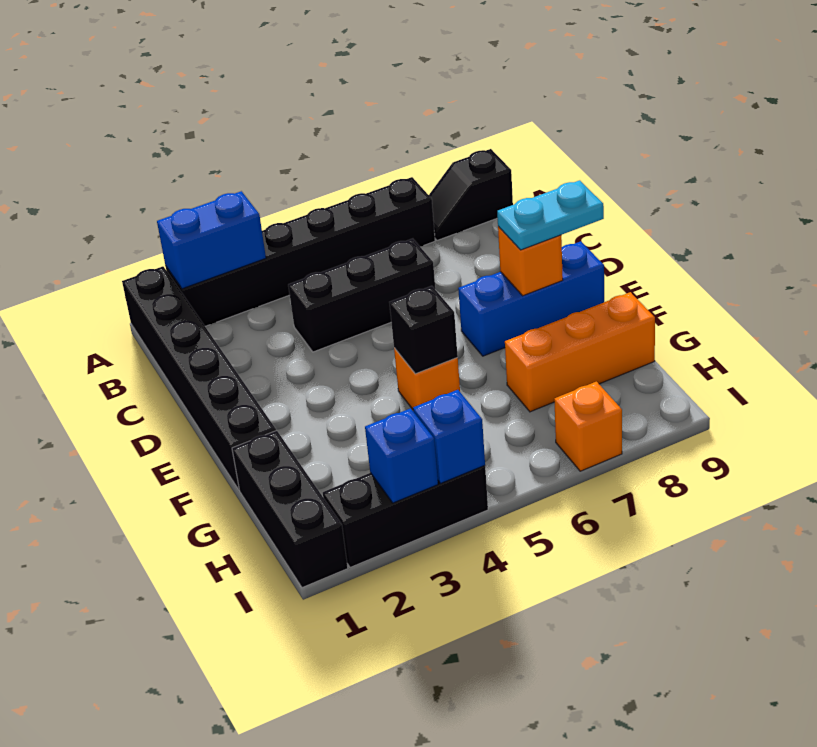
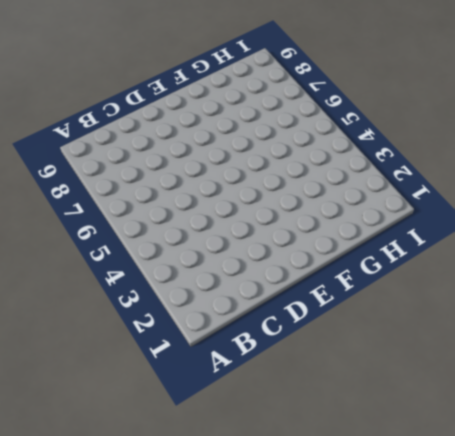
none -> black brick A1:F1 level 1
none -> black brick A2:A7 level 1
none -> black slope A8:A9 level 1 top 9

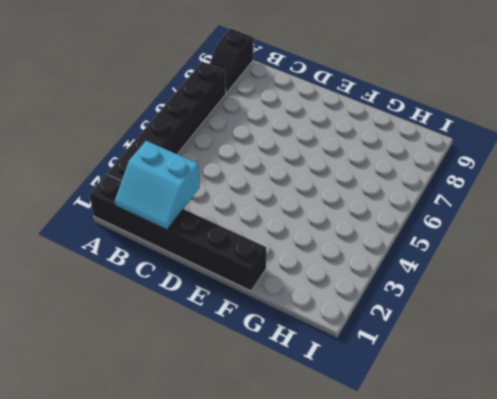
cyan slope B1:C2 level 2 top 2 -> none
none -> black brick C4:C6 level 1
none -> blue brick E7:E9 level 1
none -> orange brick F5 level 1

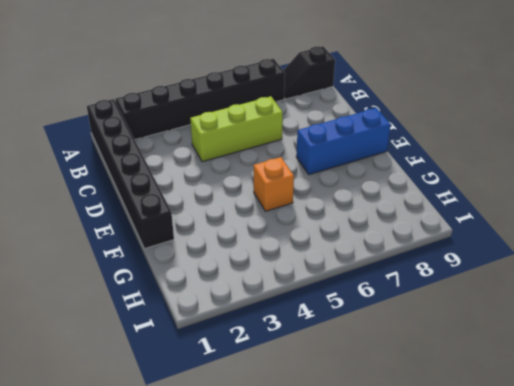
lime brick C4:C6 level 1 -> black brick C4:C6 level 1
none -> black brick G1:I1 level 1
none -> orange brick G7:G9 level 1
none -> black brick I2:I4 level 1

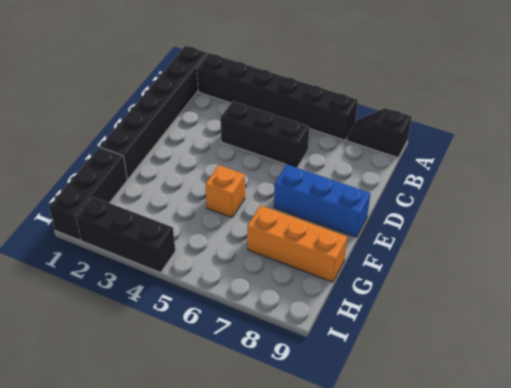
none -> orange brick I7 level 1
none -> blue brick A2:A3 level 2
none -> orange brick E8 level 2

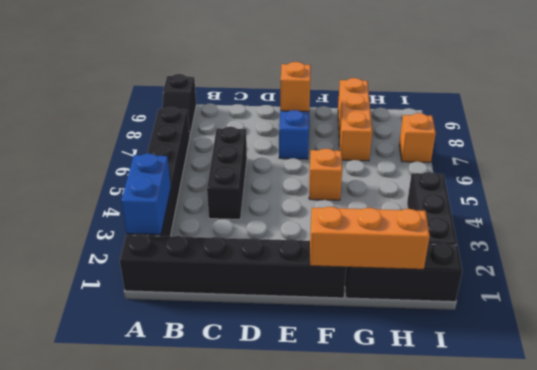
orange brick F1:H1 level 2 -> none
none -> black brick F5 level 2
none -> blue brick I3 level 2
none -> blue brick I4 level 2

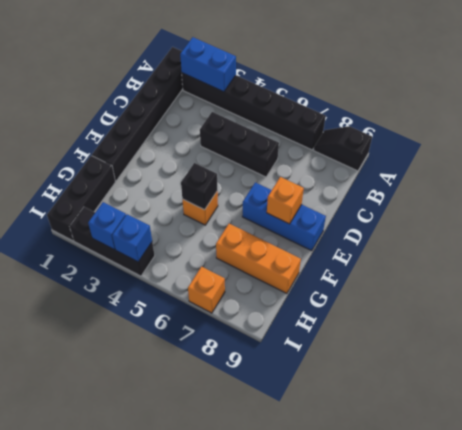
none -> cyan plate E8:E9 level 3

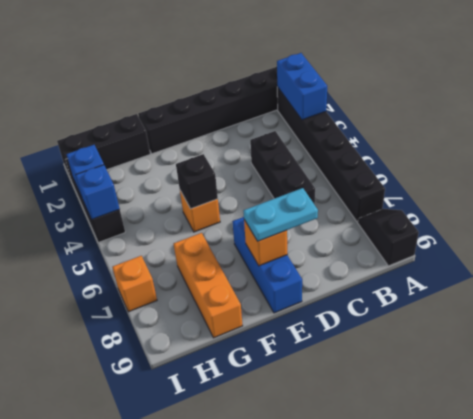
cyan plate D8:E8 level 3 -> cyan plate E8:E9 level 3

